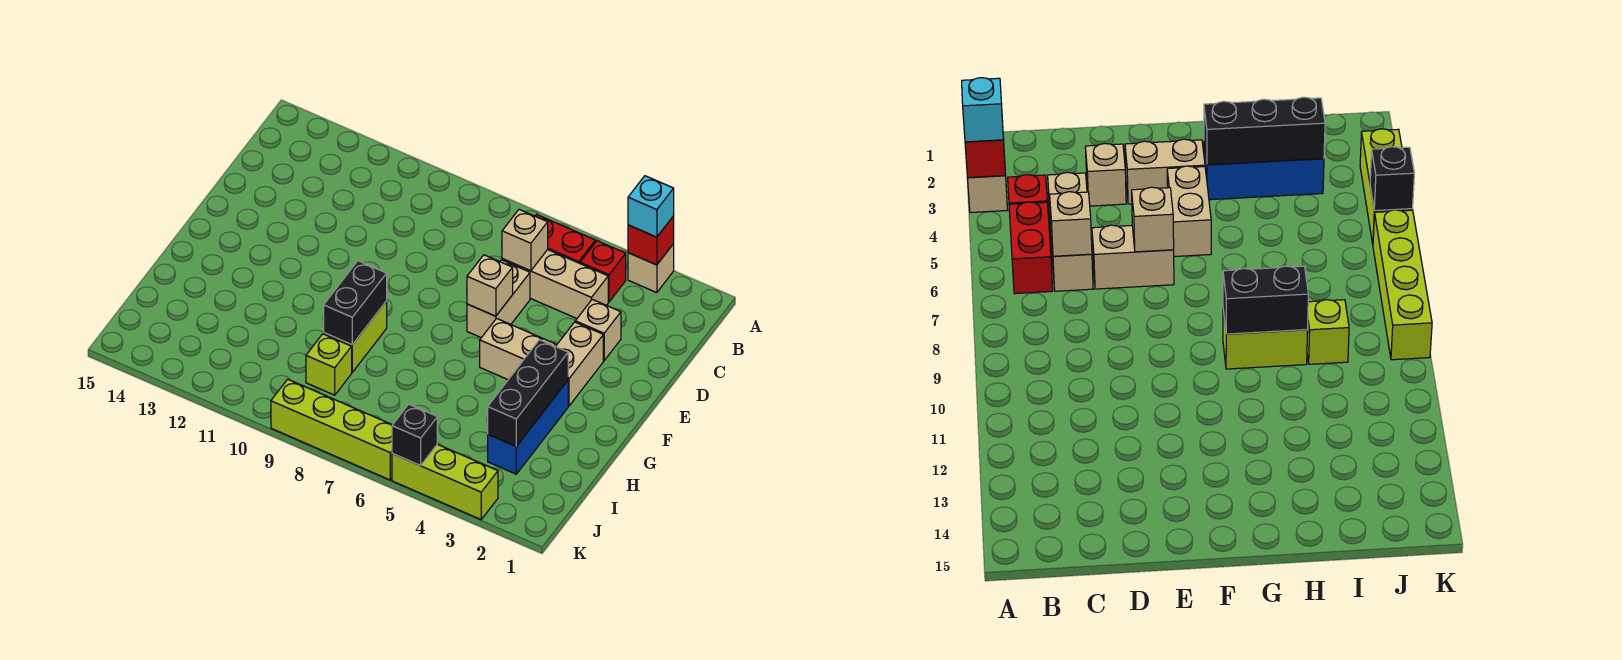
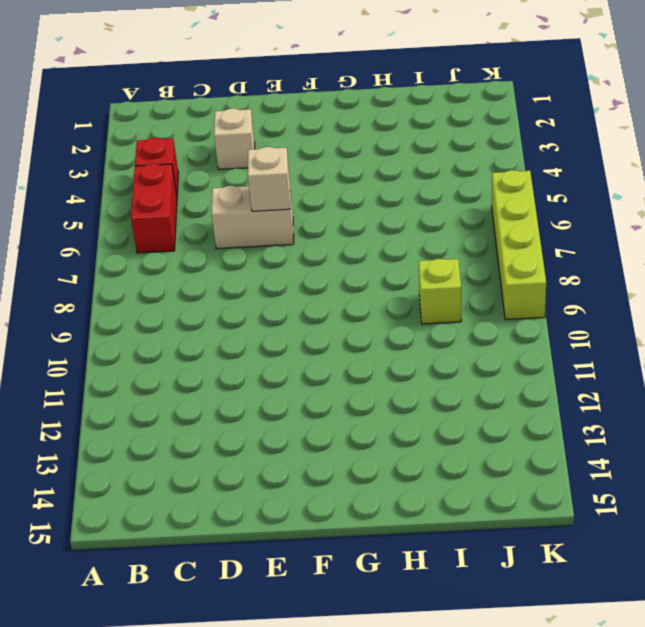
none -> tan brick A3 level 1
none -> tan brick C4:C6 level 1
none -> tan brick E3:F3 level 1

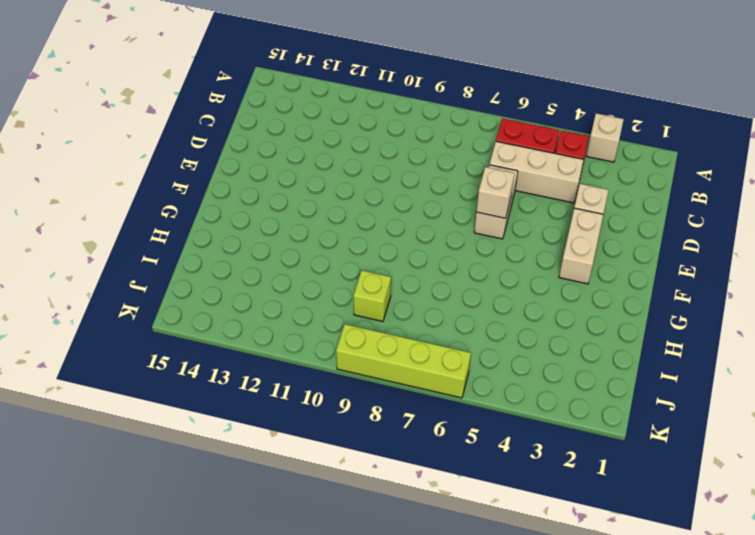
none -> tan brick F4:F5 level 1
none -> blue brick G3:I3 level 1
none -> lime brick G9:H9 level 1

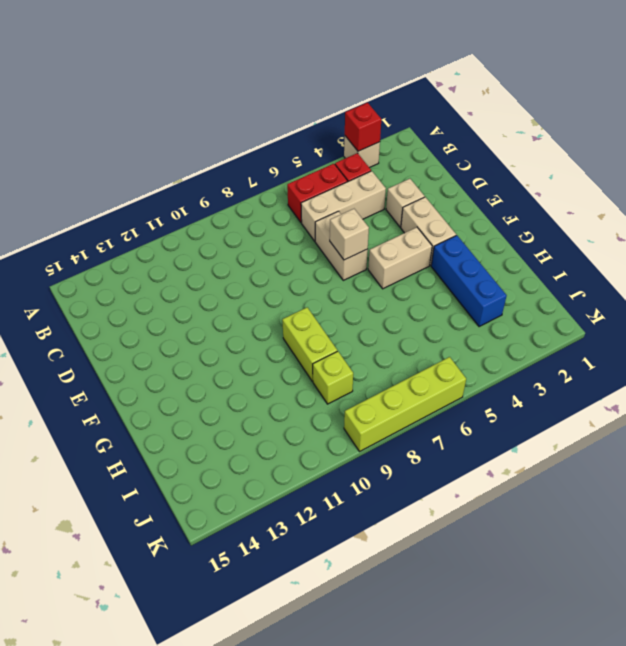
none -> lime brick K3:K5 level 1
none -> tan brick C6 level 2
none -> black brick G3:I3 level 2

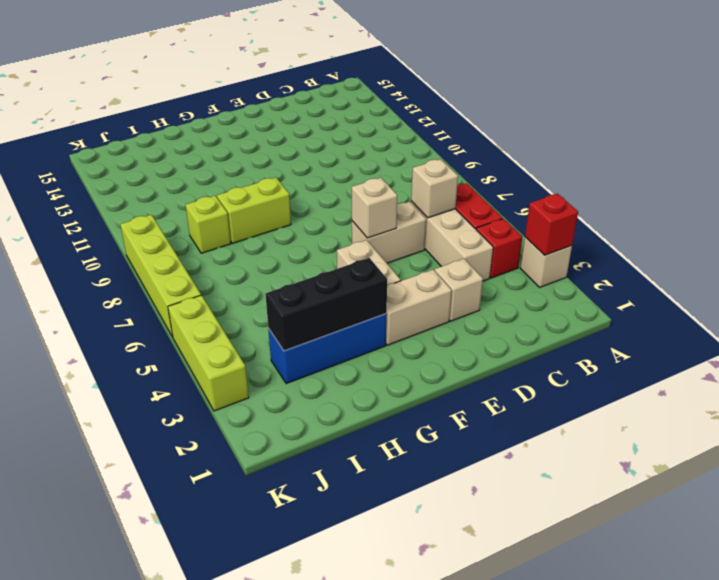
none -> black brick G9:H9 level 2
none -> black brick K5 level 2
none -> cyan brick A3 level 3

